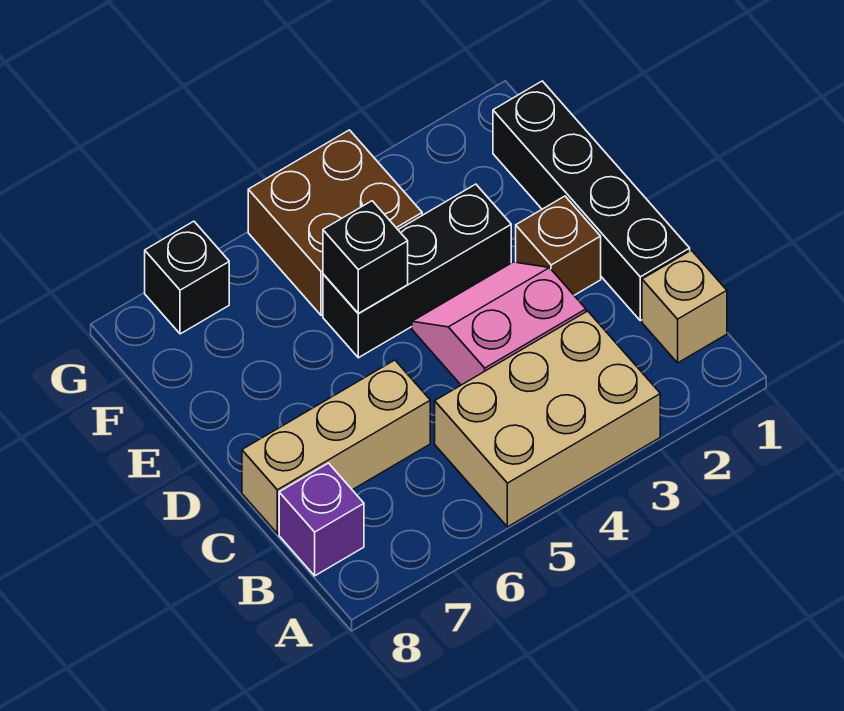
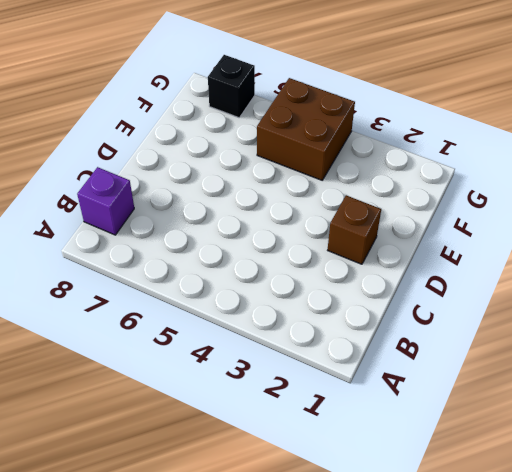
none -> tan brick A3:B5 level 1
none -> tan brick B1 level 1

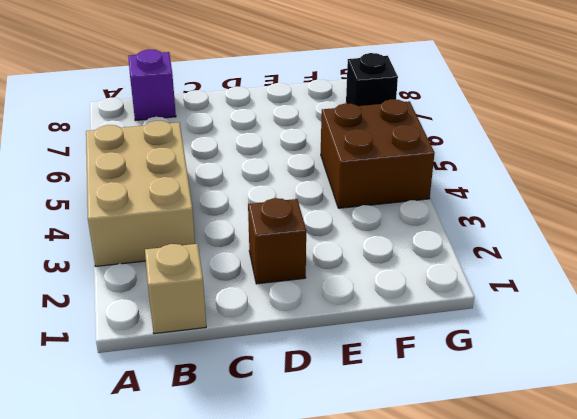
none -> black brick C1:F1 level 1
none -> pink slope C3:D4 level 1 top C

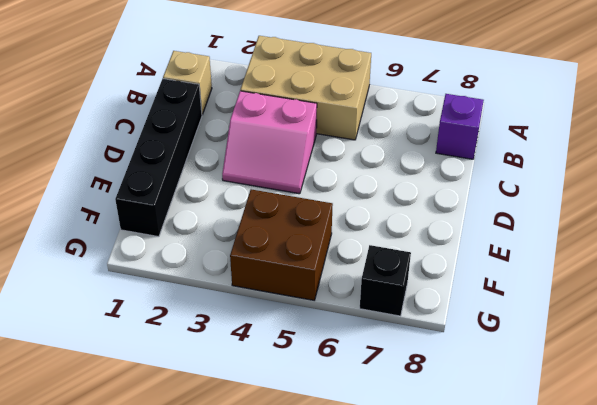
none -> tan brick C6:C8 level 1
none -> brown brick D2 level 1

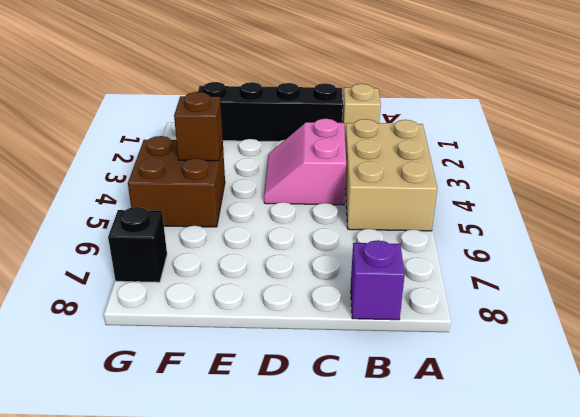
brown brick F4 level 2 -> brown brick D2 level 1
none -> tan brick C6:C8 level 1
none -> black brick E3:E5 level 1

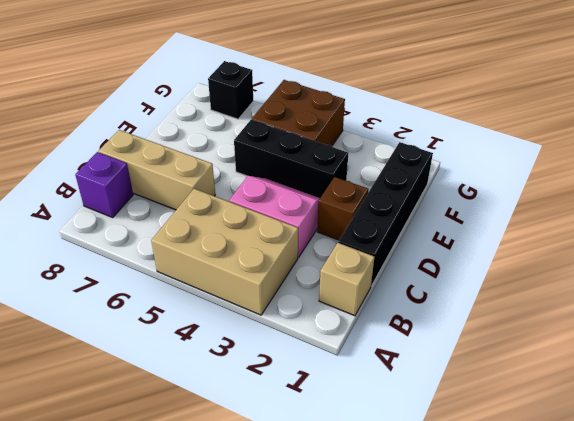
none -> black brick E5 level 2

